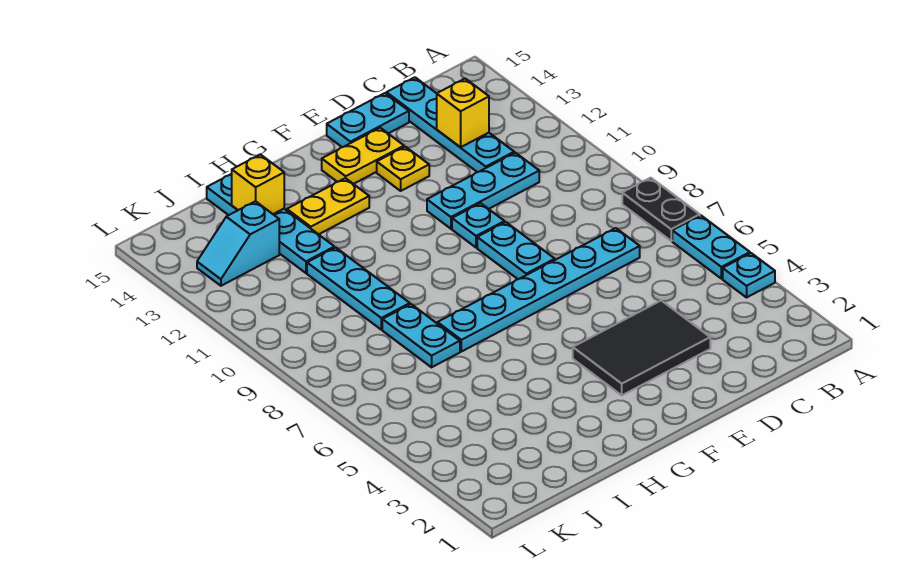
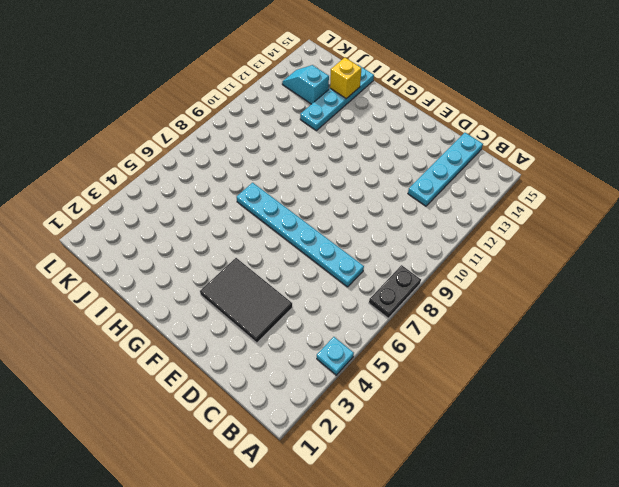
none -> cyan plate A5:A6 level 1
none -> cyan plate C11:E11 level 1
none -> cyan plate D15:E15 level 1

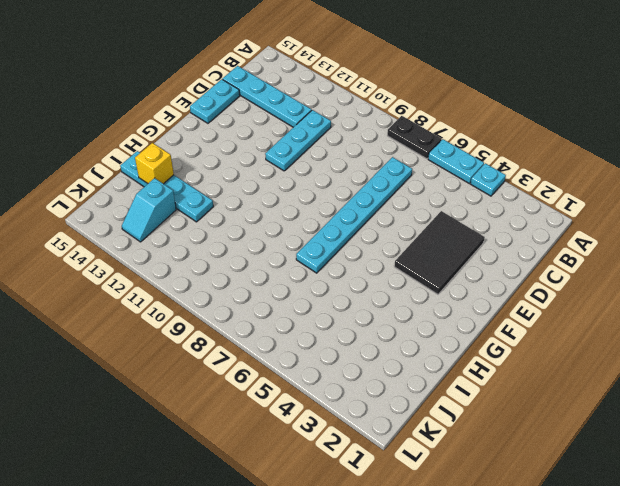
none -> cyan plate E8:E9 level 1
none -> cyan plate E10 level 1
none -> yellow plate E13 level 1

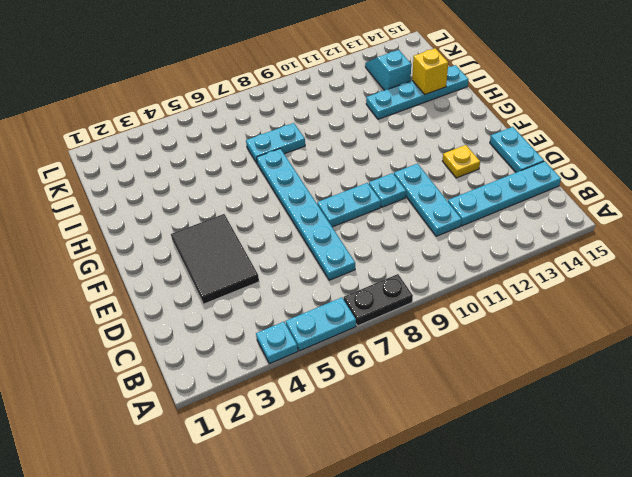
none -> yellow plate E14:F14 level 1
none -> yellow plate G13:H13 level 1
none -> cyan plate I9:I11 level 1

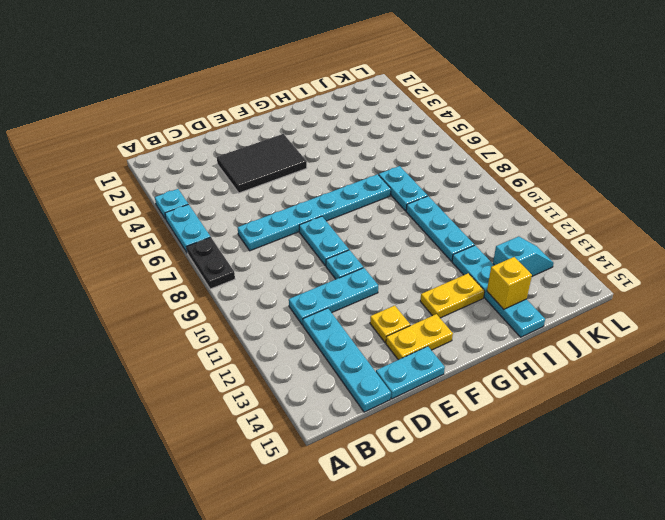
none -> yellow brick C13 level 2

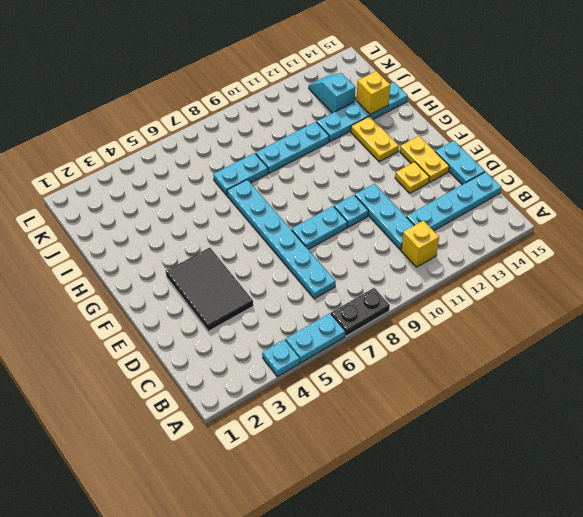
yellow brick B11 level 1 -> yellow brick C13 level 2

